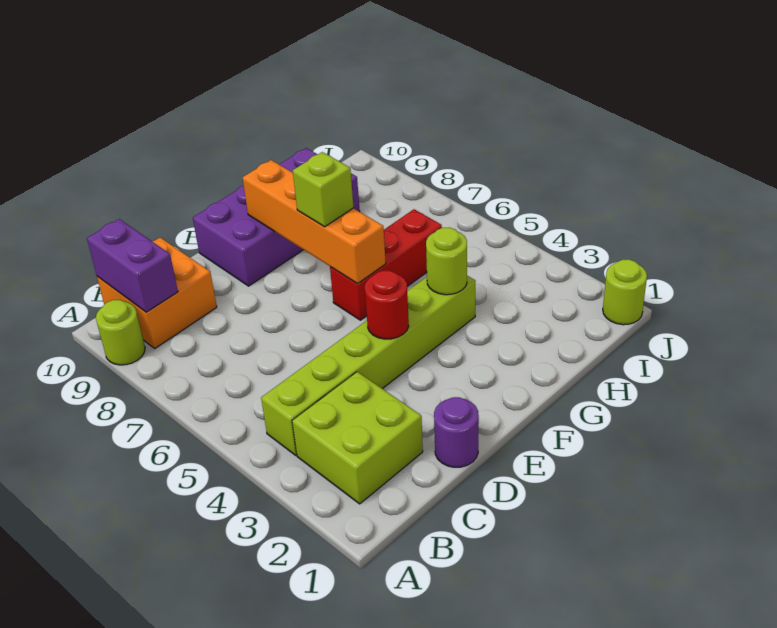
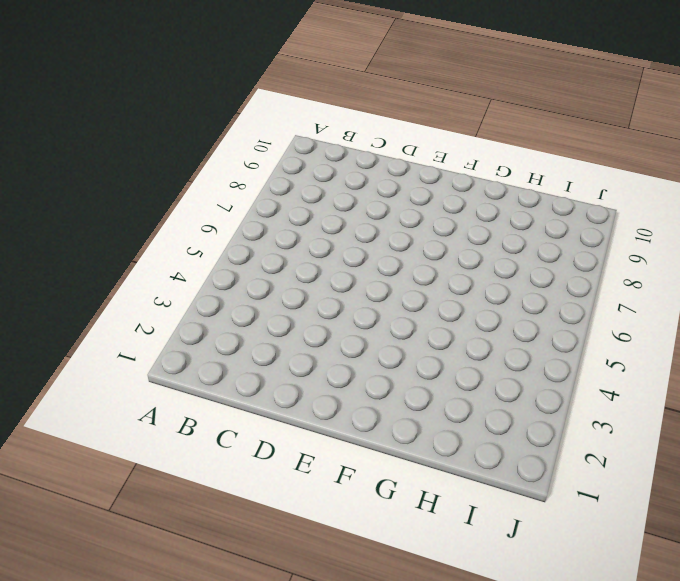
none -> lime round brick A9 level 1
none -> lime brick B2:C3 level 1
none -> lime brick B4:G4 level 1

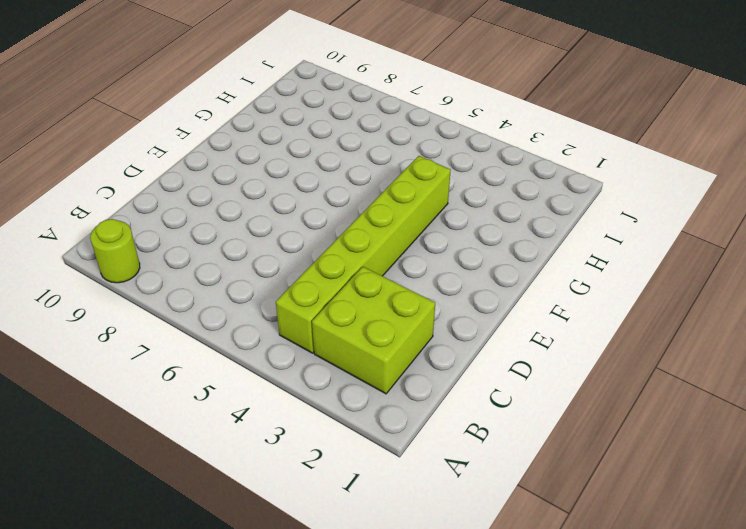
none -> orange brick B9:C10 level 1
none -> purple round brick D1 level 1
none -> purple brick E9:H10 level 1

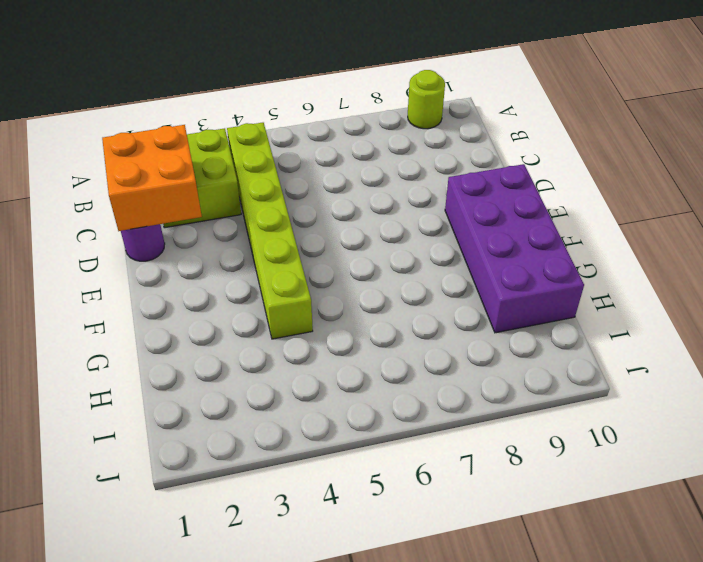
orange brick C1:D2 level 2 -> orange brick B9:C10 level 1
none -> red brick F6:H6 level 1
none -> lime round brick J1 level 1
none -> purple brick B9:B10 level 2

